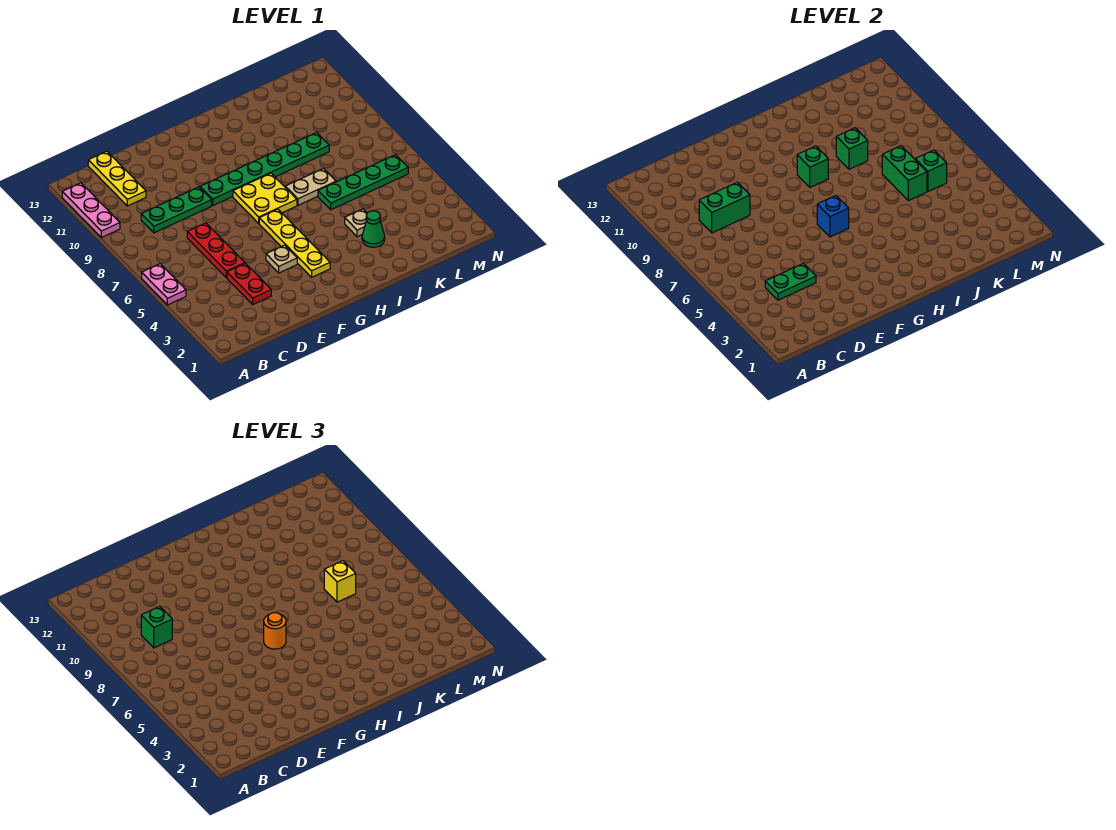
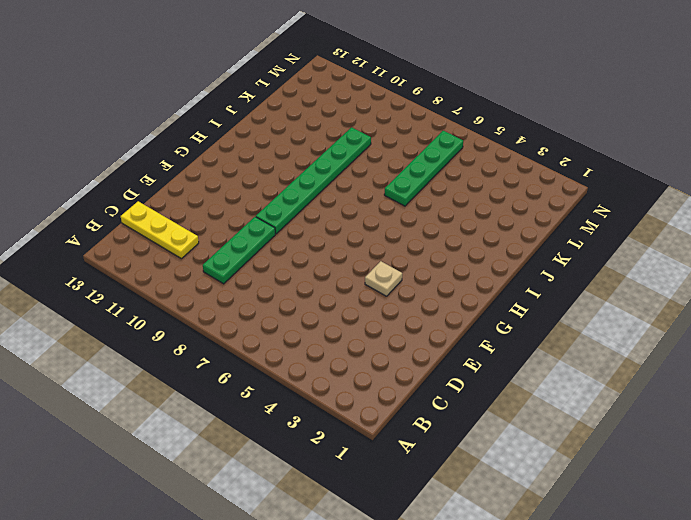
none -> pink plate A5:A6 level 1
none -> pink plate A10:A12 level 1
none -> red plate D3:D4 level 1

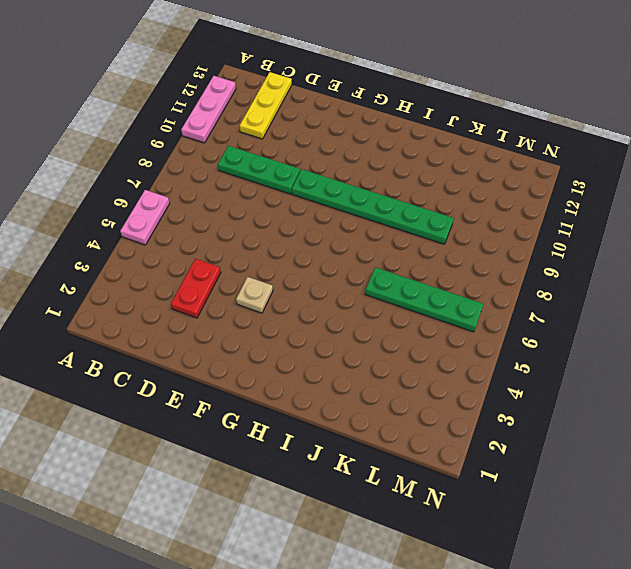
none -> red plate D5:D7 level 1
none -> yellow plate G3:G6 level 1
none -> yellow plate G7:H8 level 1

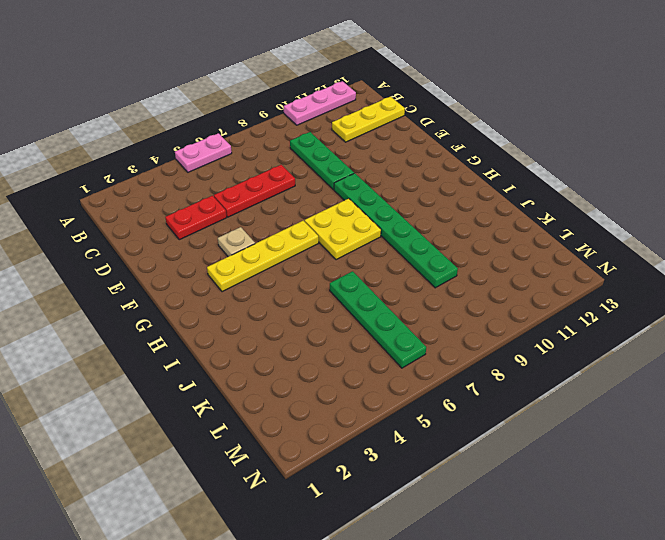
none -> tan plate I7:J7 level 1
none -> green cone J3 level 1
none -> tan plate J4 level 1

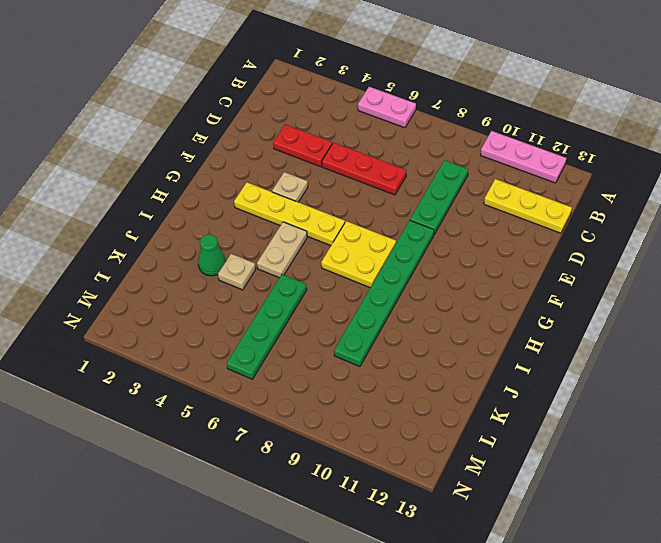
tan plate H5:I5 level 1 -> tan plate I7:J7 level 1
none -> green plate C4:D4 level 2
none -> green brick C9:D9 level 2
none -> blue brick G6 level 2

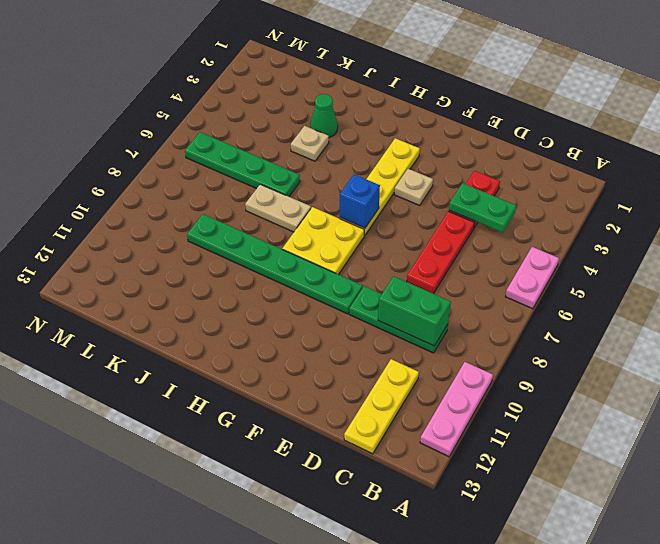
none -> green brick H9 level 2
none -> green brick J9 level 2
none -> green brick K6:K7 level 2

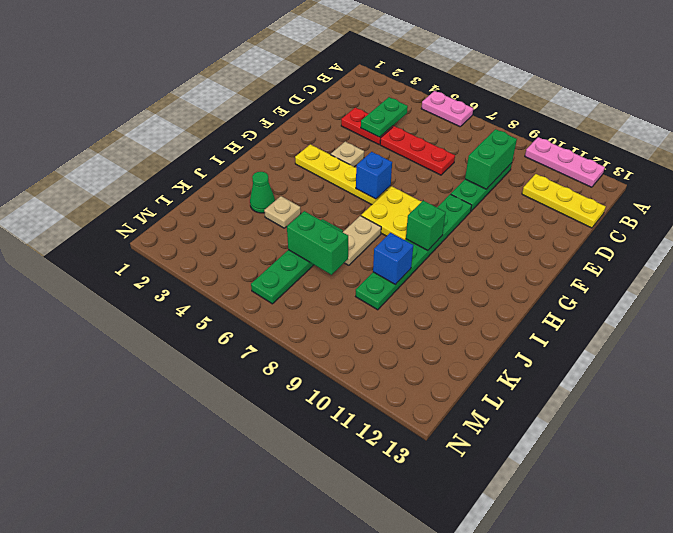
blue brick J9 level 2 -> green brick J9 level 2
none -> green brick L6 level 2
none -> green brick C9 level 3
none -> orange round brick G6 level 3

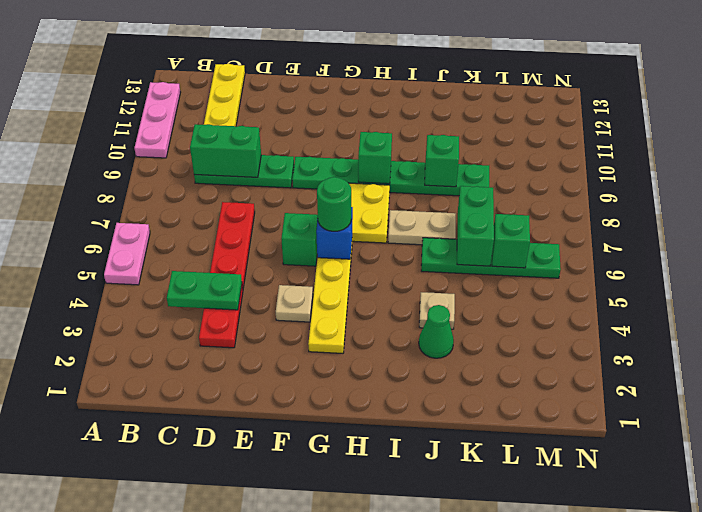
green brick F6 level 1 -> green brick C9 level 3
green round brick G6 level 3 -> orange round brick G6 level 3
none -> yellow brick K7 level 3

